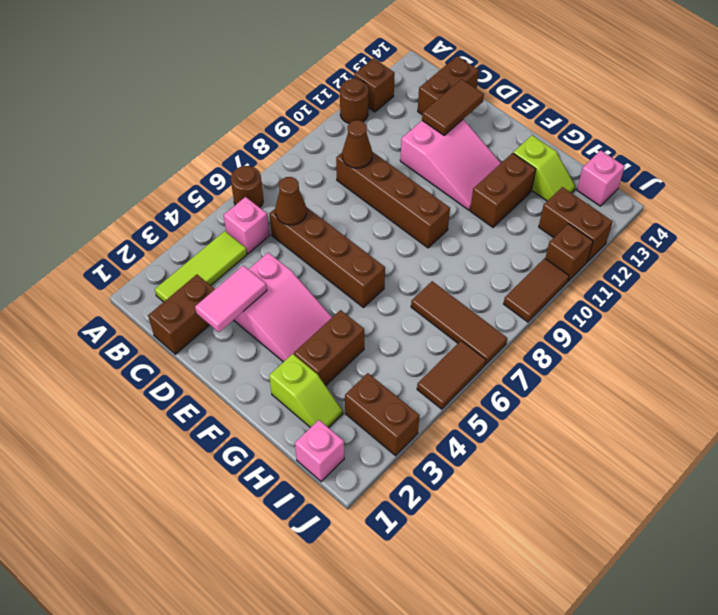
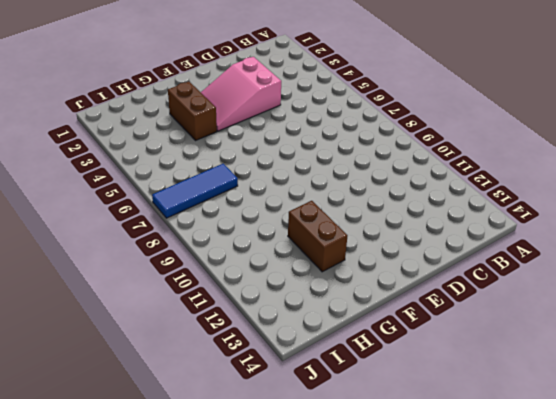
blue tile H7:J7 level 1 -> brown tile H7:J7 level 1
none -> brown round brick A6 level 1
none -> brown round brick A11 level 1
none -> brown brick A12 level 1

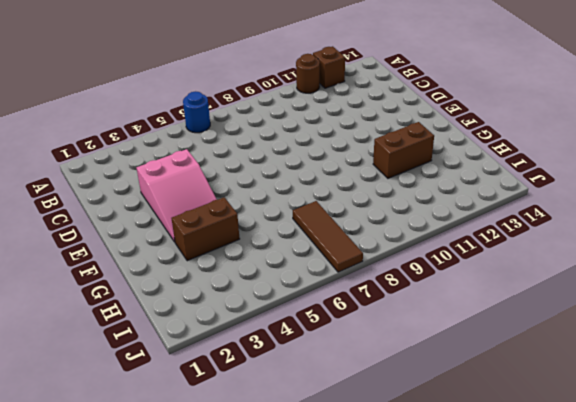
blue round brick A6 level 1 -> brown round brick A6 level 1
none -> lime tile B2:B4 level 1
none -> pink brick B5 level 1
none -> brown brick C1:C2 level 1

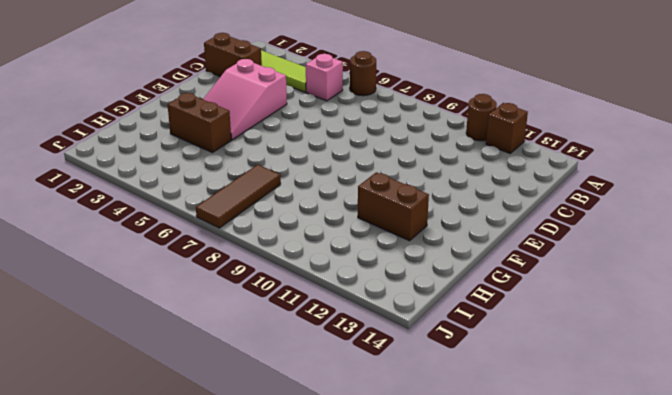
none -> brown brick C6:F6 level 1
none -> brown brick C9:F9 level 1
none -> brown brick C13:C14 level 1

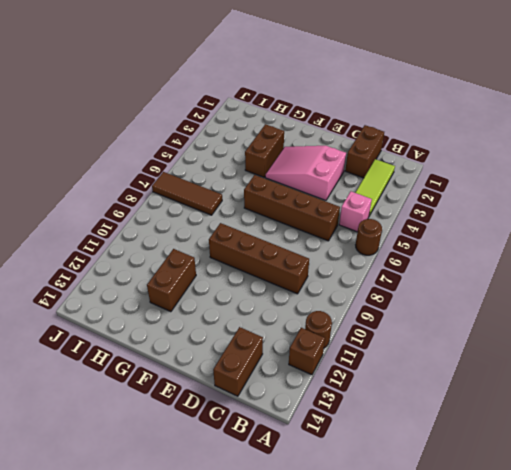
none -> pink slope D11:F12 level 1 top D
none -> lime slope G2:H2 level 1 top G
none -> lime slope G13:H13 level 1 top G

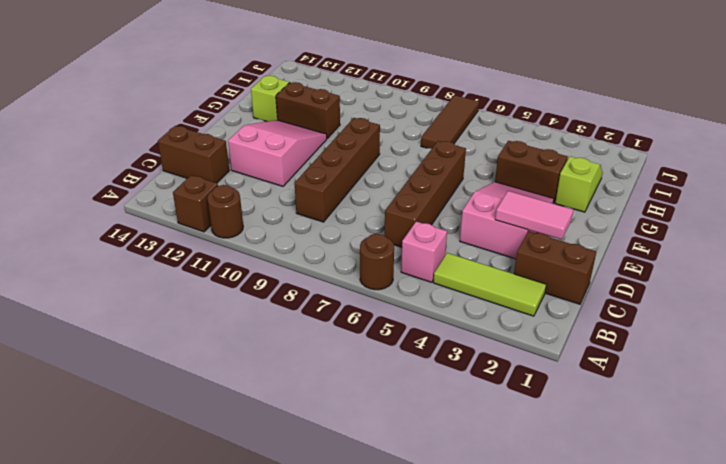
none -> pink brick I1 level 1
none -> brown brick I3:J3 level 1
none -> brown brick I12:J12 level 1

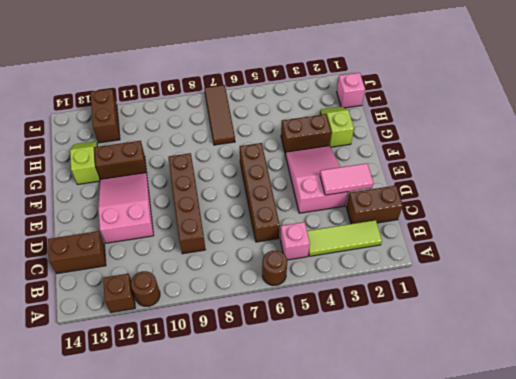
none -> brown brick I3:J3 level 1
none -> pink brick I14 level 1
none -> brown tile J5:J6 level 1

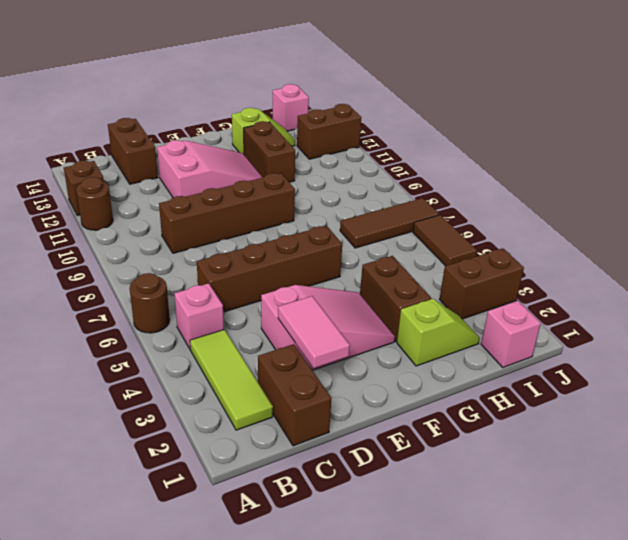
none -> brown tile J9:J10 level 1
none -> brown brick J11 level 1
none -> brown cone C6 level 2

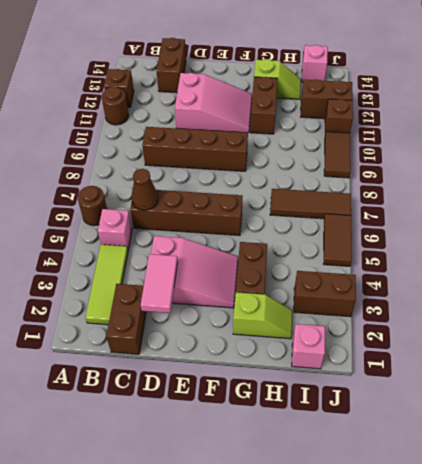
none -> brown cone C9 level 2
none -> brown tile D12:D13 level 2

